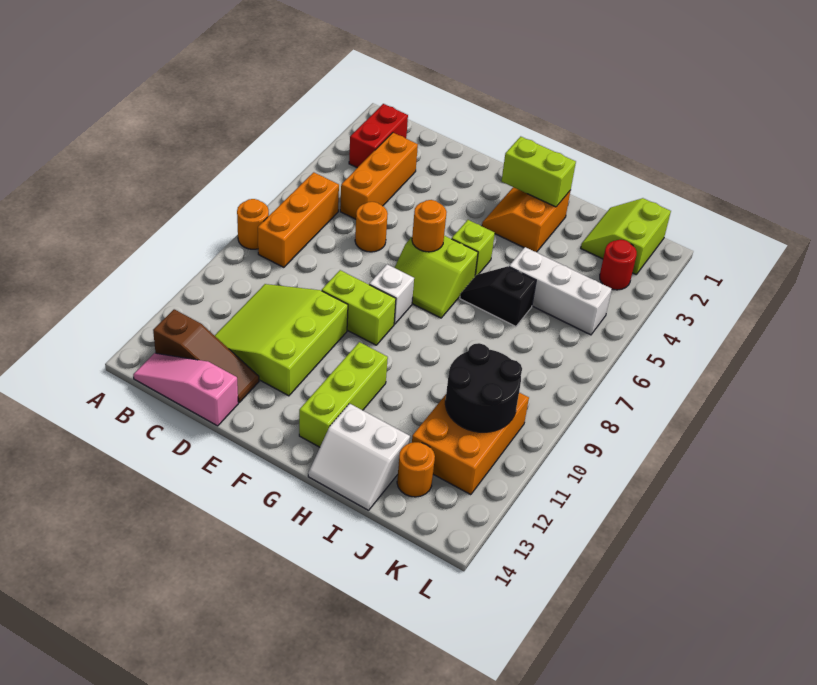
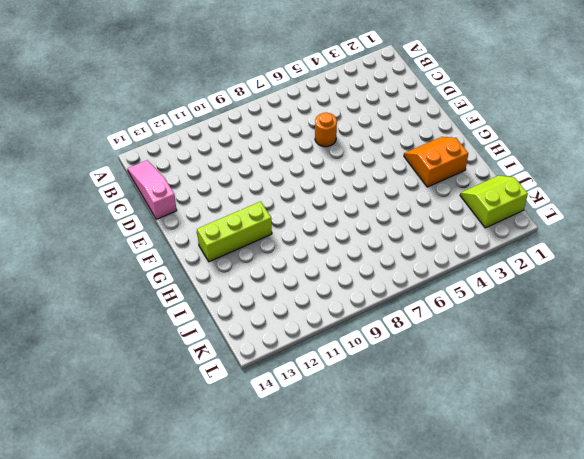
none -> orange round brick A8 level 1
none -> red brick B2:B3 level 1
none -> orange brick B6:B8 level 1

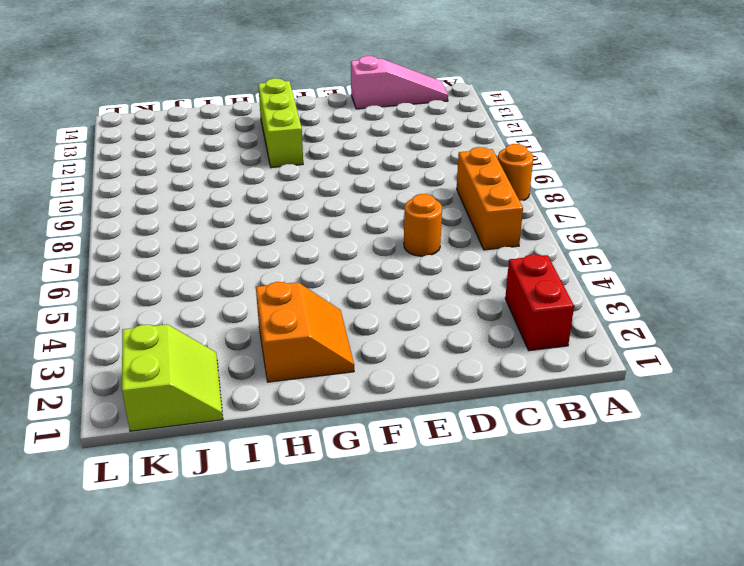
none -> brown slope B13:D13 level 1 top B
none -> orange brick C3:C5 level 1
none -> lime slope C10:E12 level 1 top E

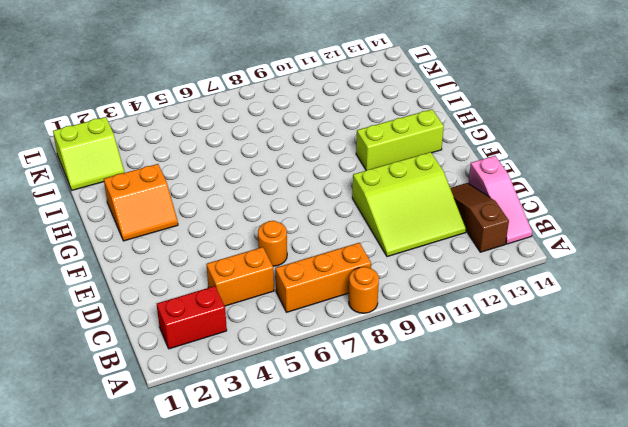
orange brick C4:C5 level 1 -> orange brick C3:C5 level 1
none -> lime brick E9:F9 level 1
none -> lime slope F6:G7 level 1 top 6
none -> white brick F8 level 1

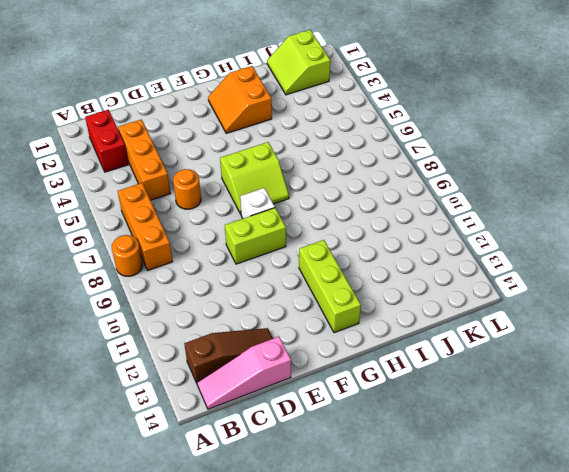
none -> lime slope C10:E12 level 1 top E
none -> lime brick G5 level 1
none -> black slope H6:I6 level 1 top I

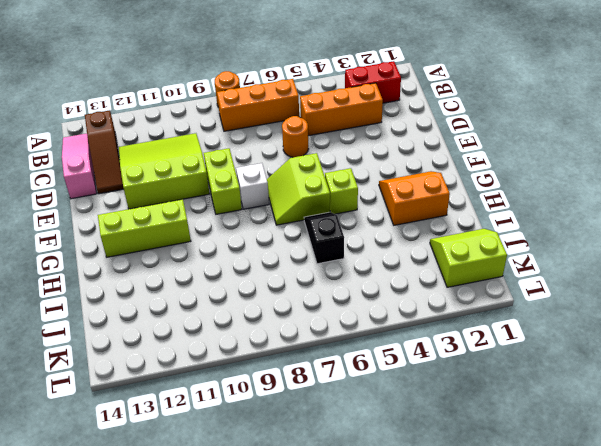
none -> white slope H13:I14 level 1 top 13
none -> white brick I5:K5 level 1
none -> orange brick J10:K12 level 1

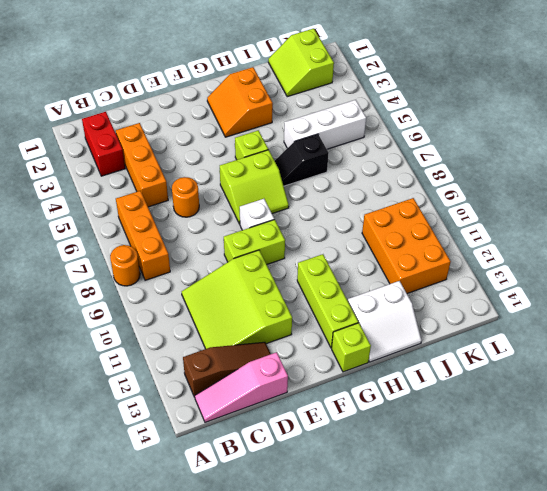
lime brick G14 level 1 -> none
none -> orange round brick J13 level 1
none -> red round brick K3 level 1
none -> orange round brick F6 level 2

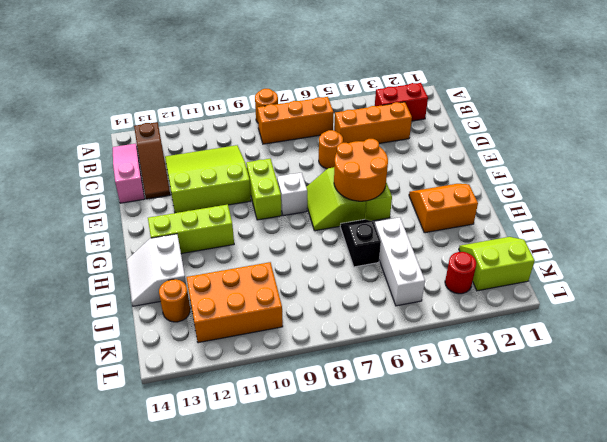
orange round brick F5:G6 level 2 -> orange round brick F6 level 2
none -> lime brick G2:H2 level 2
none -> black round brick J10:K11 level 2

